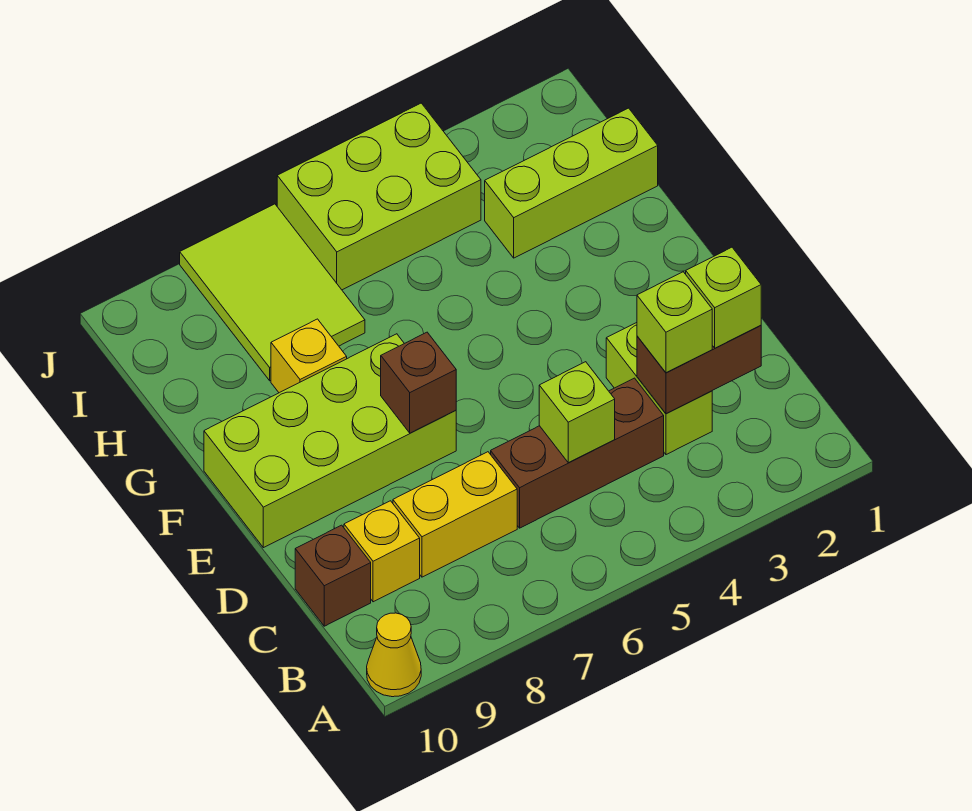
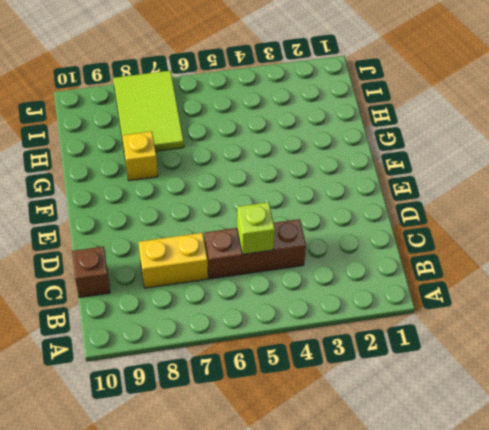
none -> yellow cone A10 level 1
none -> lime brick C3:D3 level 1
none -> yellow brick C9 level 1

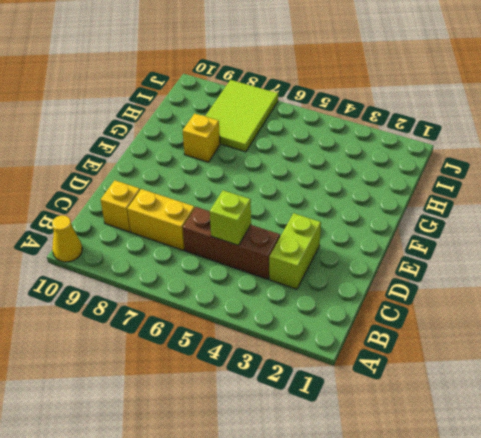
none -> brown brick C10 level 1
none -> lime brick E7:F10 level 1
none -> lime brick H1:H3 level 1

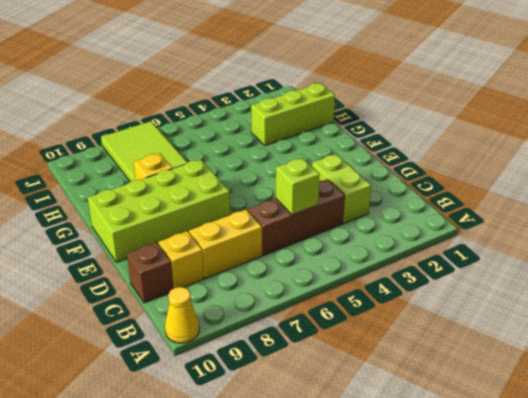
none -> lime brick I4:J6 level 1
none -> brown brick C2:C3 level 2
none -> brown brick E7 level 2

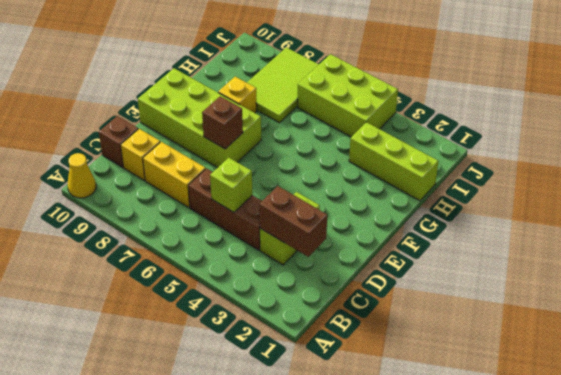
none -> lime brick C2 level 3
none -> lime brick C3 level 3

